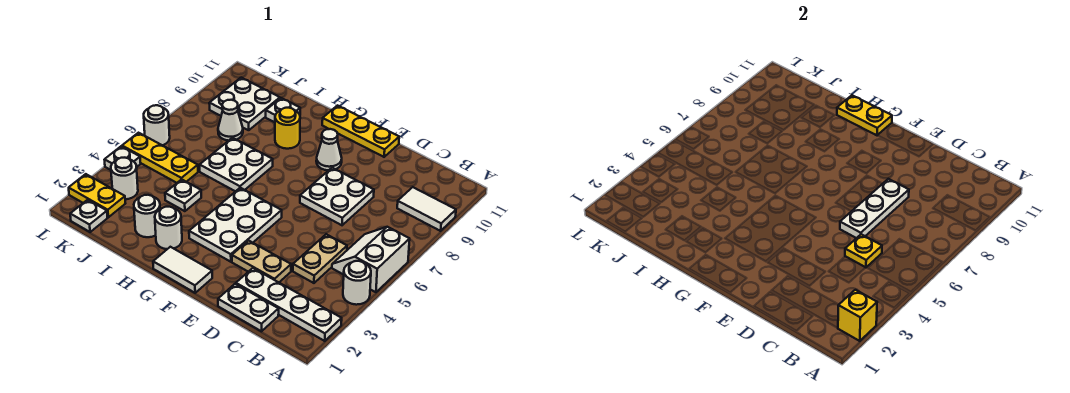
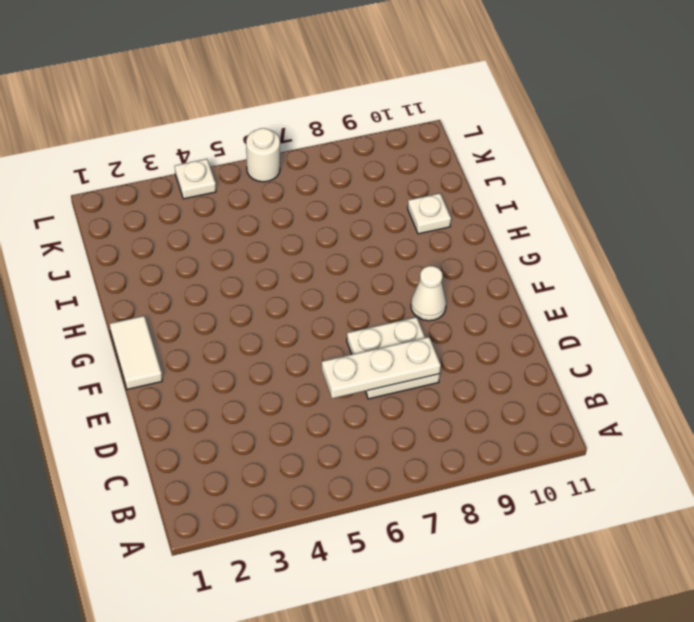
none -> white plate A2:D2 level 1
none -> white round brick A4 level 1
none -> white slope A5:B6 level 1 top A
none -> white tile A9:B9 level 1

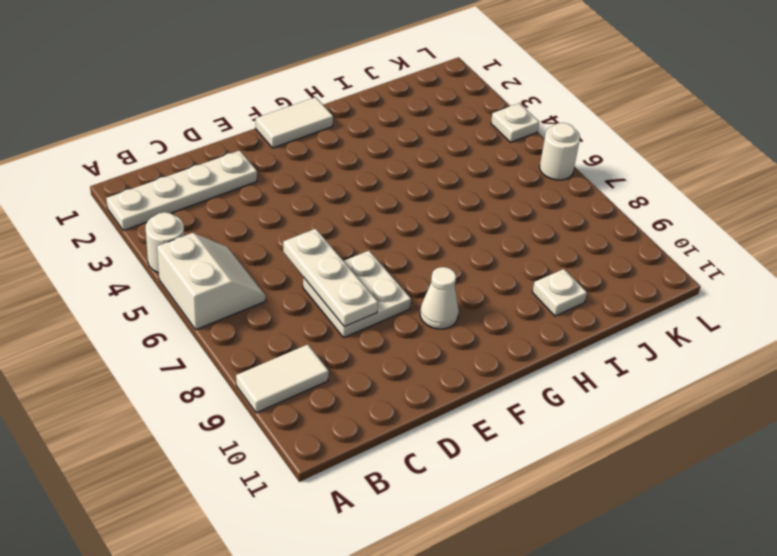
none -> white plate C1:D1 level 1
none -> tan plate C4:C5 level 1
none -> tan plate D3:E3 level 1
none -> yellow plate E11:G11 level 1

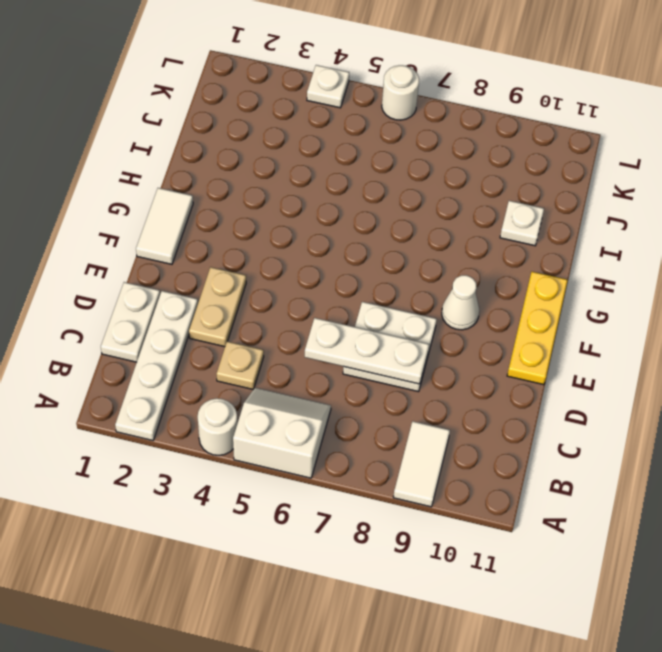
tan plate C4 level 1 -> tan plate C4:C5 level 1
none -> white plate F3:G5 level 1
none -> white round brick H2 level 1
none -> white plate H6:I7 level 1
none -> yellow round brick H9 level 1

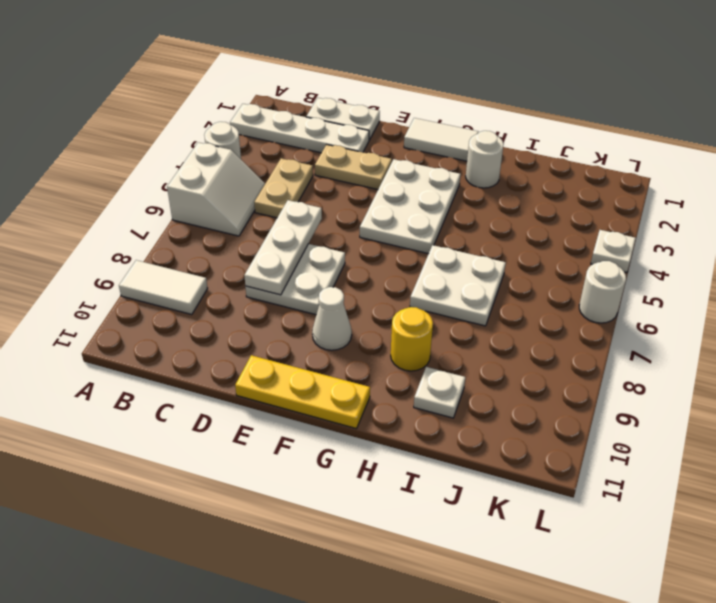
none -> white round brick I2 level 1
none -> white plate I4 level 1
none -> yellow plate J5:L5 level 1
none -> white cone J8 level 1

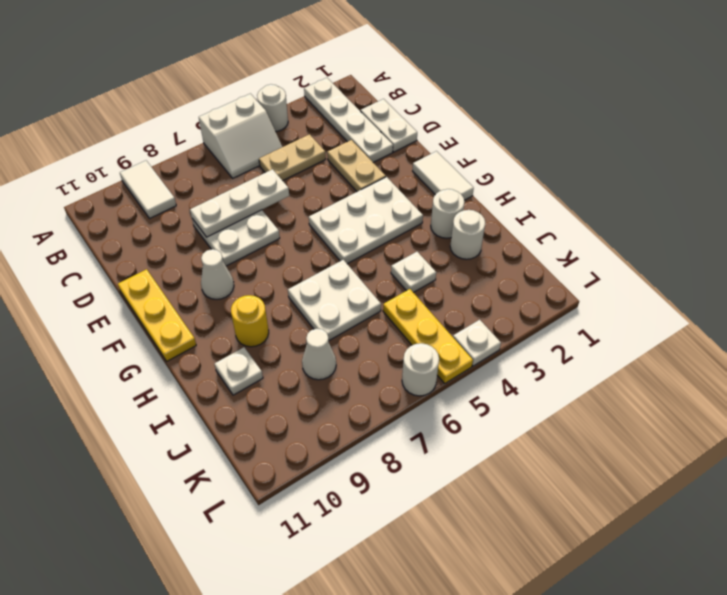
none -> white plate J9:K10 level 1
none -> white plate K1 level 1
none -> yellow plate K2:L2 level 1
none -> white round brick K3 level 1

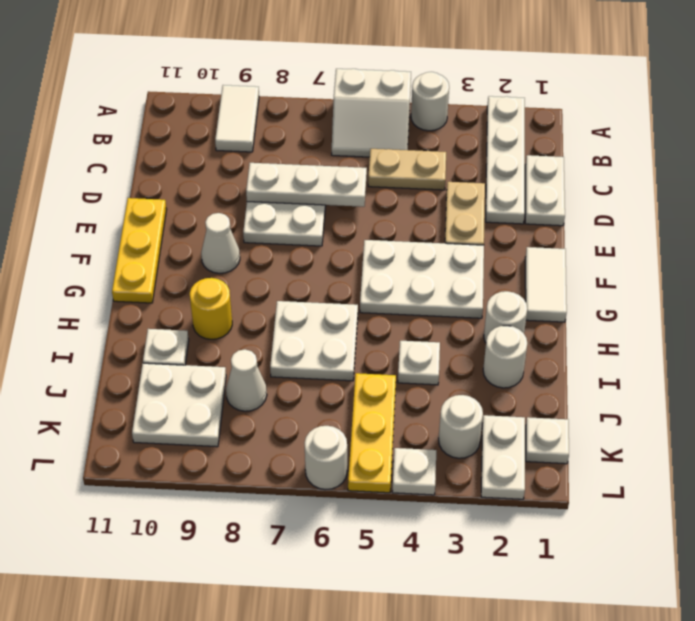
white plate K2:L2 level 1 -> yellow plate K2:L2 level 1
none -> yellow brick A2 level 2
none -> yellow plate C5 level 2
none -> yellow plate G11:H11 level 2

